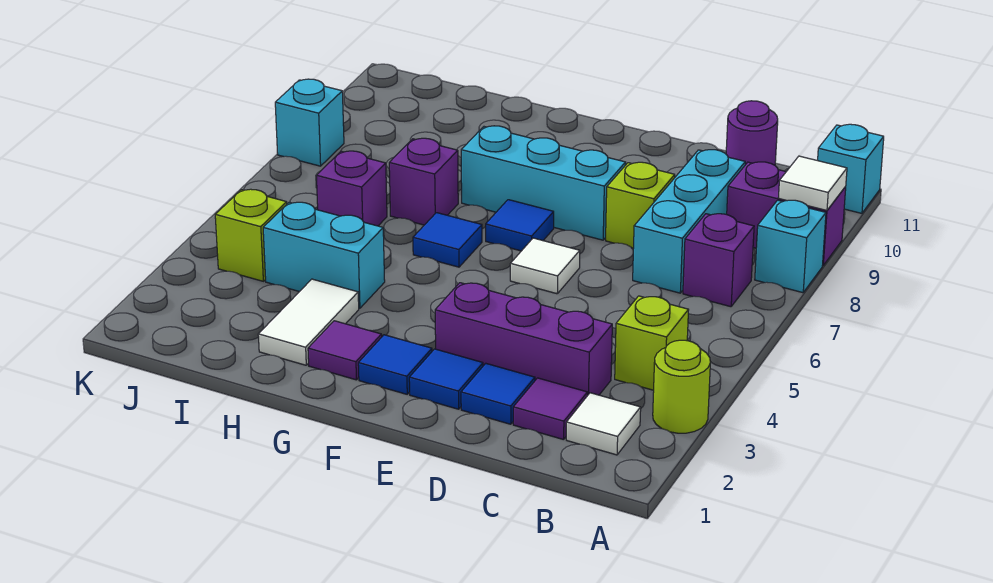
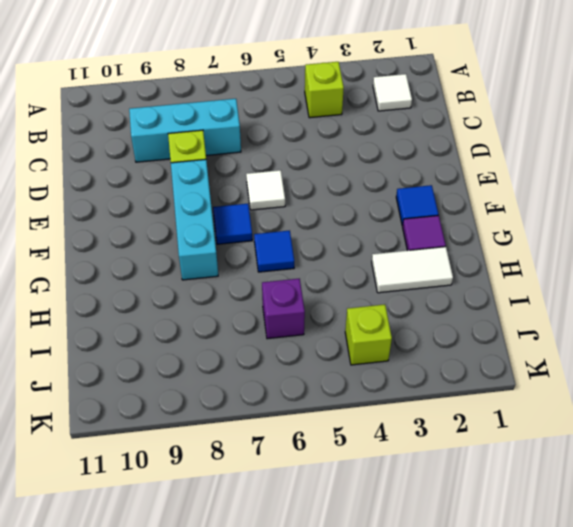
none -> lime round brick A3 level 1
none -> cyan brick A8 level 1
none -> purple brick A9:B9 level 1

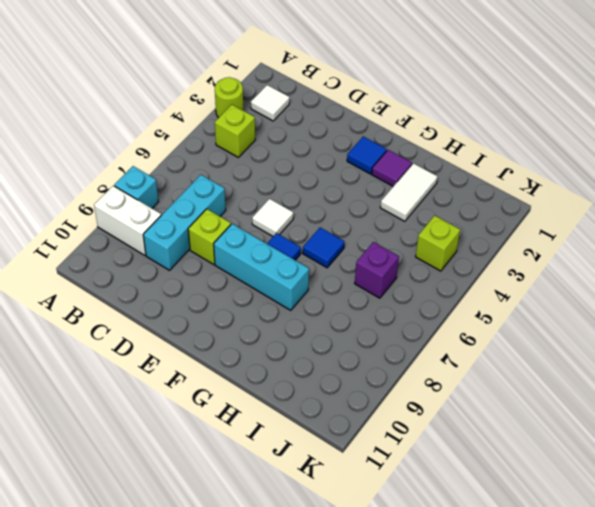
white brick A9:B9 level 1 -> purple brick A9:B9 level 1
none -> cyan brick A11 level 1
none -> purple brick B7 level 1
none -> purple tile C2 level 1

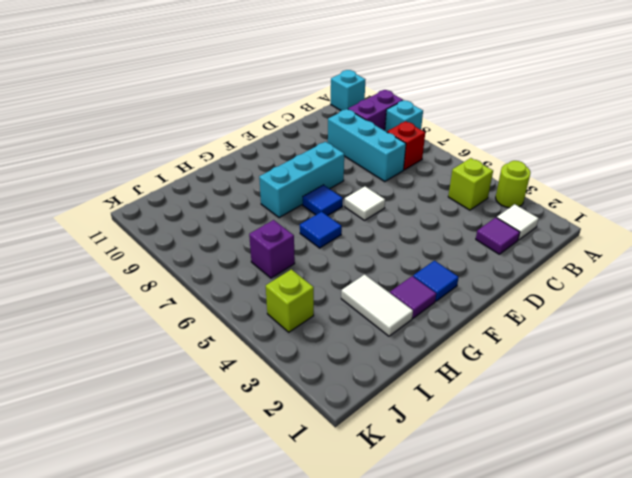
red brick B7 level 1 -> purple brick B7 level 1
none -> purple brick C3:E3 level 1
none -> purple round brick C11 level 1
none -> blue tile D2 level 1

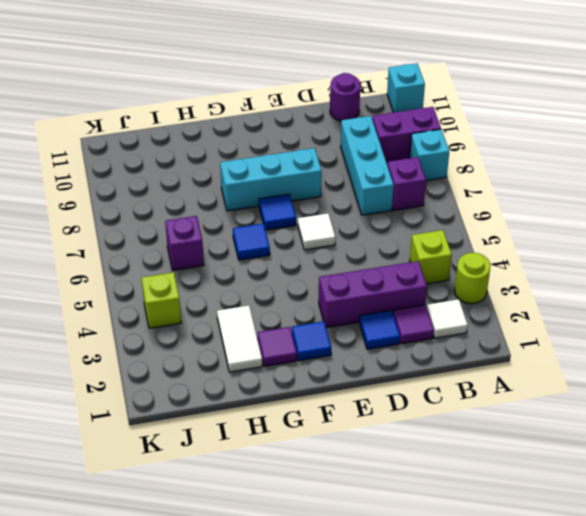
none -> lime brick D8 level 1
none -> blue tile E2 level 1
none -> cyan brick H4:I4 level 1

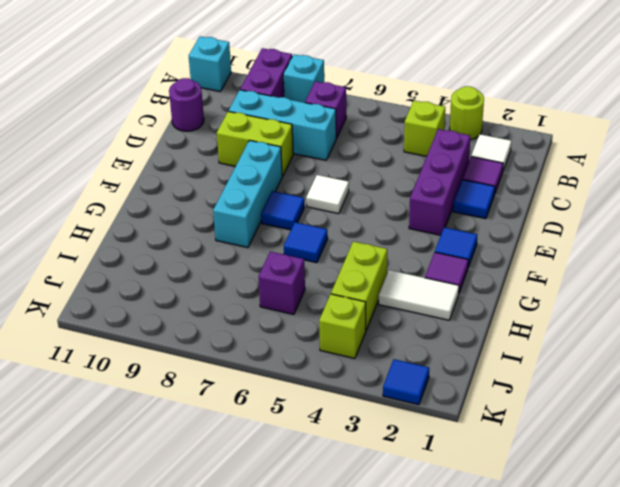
lime brick D8:D9 level 1 -> lime brick D8 level 1
lime brick H4:I4 level 1 -> cyan brick H4:I4 level 1
blue tile K2 level 1 -> blue tile E2 level 1
none -> purple brick H7 level 1
none -> cyan brick K8 level 1
none -> white tile A9 level 2

